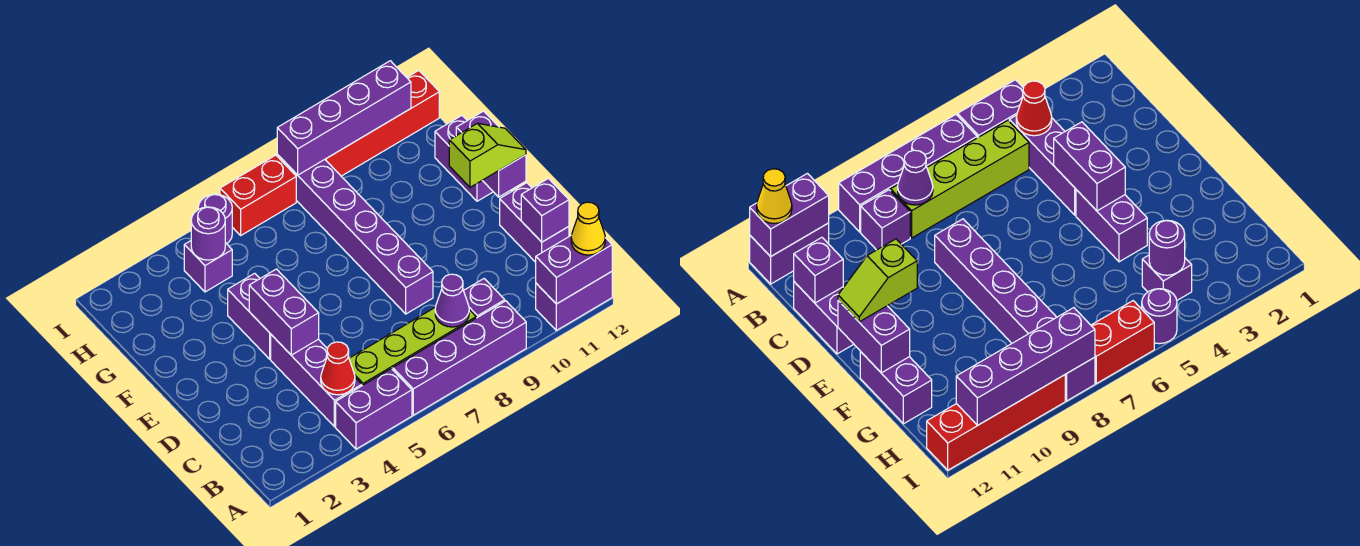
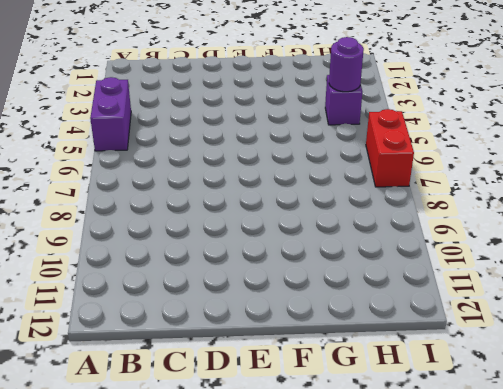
none -> purple brick A6:A9 level 1
none -> purple brick A11:A12 level 1
none -> purple brick B4:D4 level 1

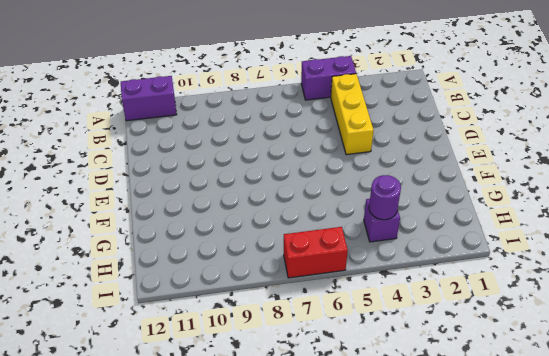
yellow brick B4:D4 level 1 -> purple brick B4:D4 level 1
none -> purple brick A6:A9 level 1
none -> lime brick B5:B8 level 1
none -> purple brick B9 level 1

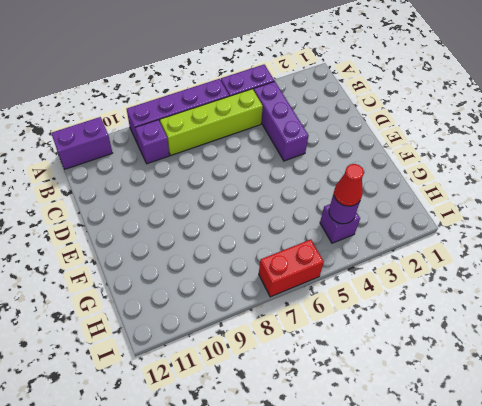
red cone H4 level 3 -> red cone B4 level 2
none -> purple brick C12:D12 level 1
none -> purple brick D8:I8 level 1
none -> purple brick E4:F4 level 1

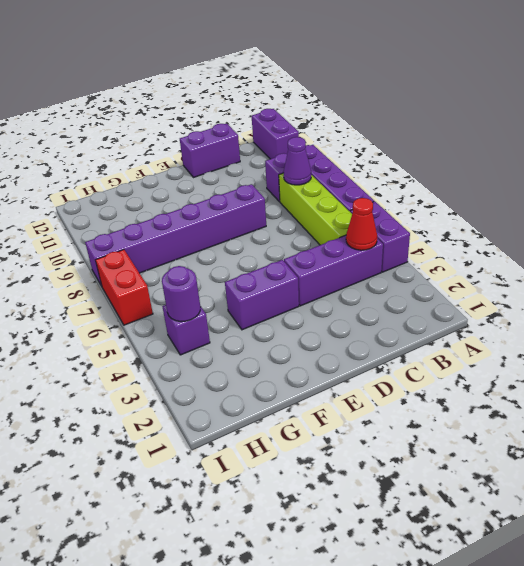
none -> purple brick F12:G12 level 1
none -> purple round brick I5 level 1
none -> red brick I9:I12 level 1

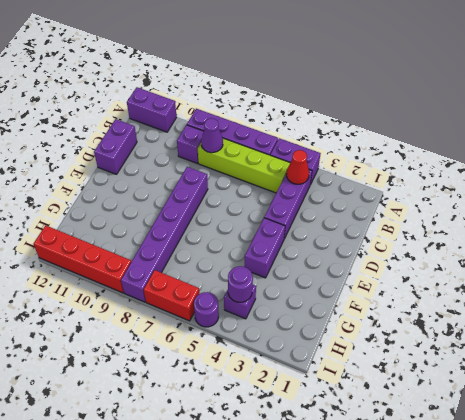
none -> purple brick F12:G12 level 1
none -> purple brick A11:A12 level 2
none -> purple brick C12 level 2

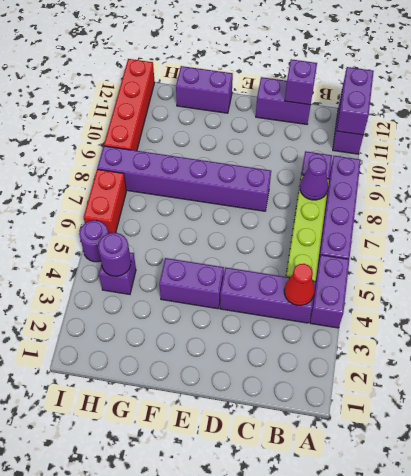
none -> purple brick D4:E4 level 2
none -> purple brick E12:F12 level 2
none -> purple brick I8:I11 level 2

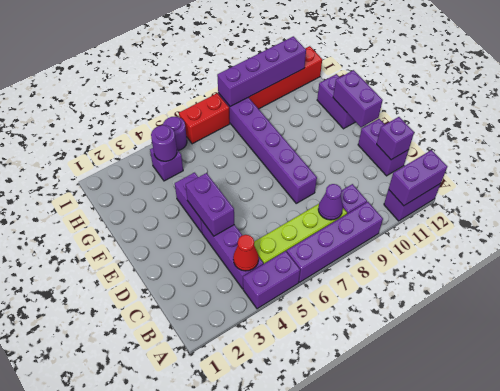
none -> yellow cone A12 level 3
none -> lime slope E11:E12 level 3 top 11

